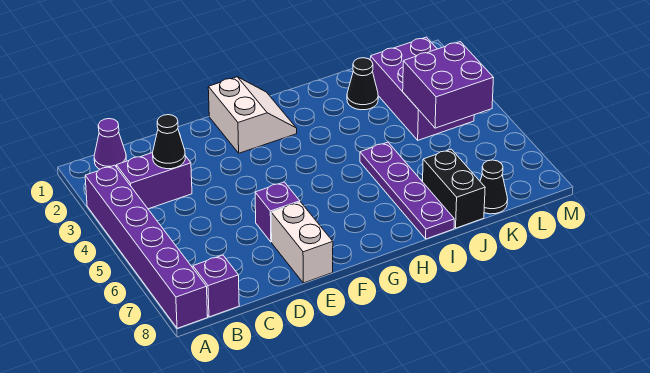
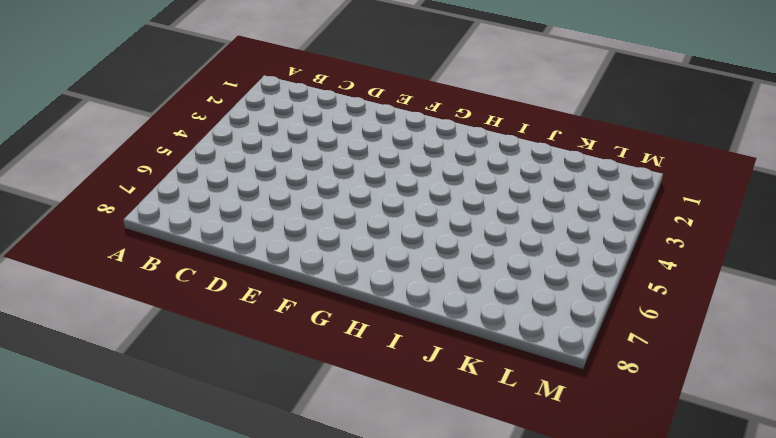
none -> purple brick A3:A8 level 1
none -> purple cone B1 level 1
none -> purple brick B3:C3 level 1

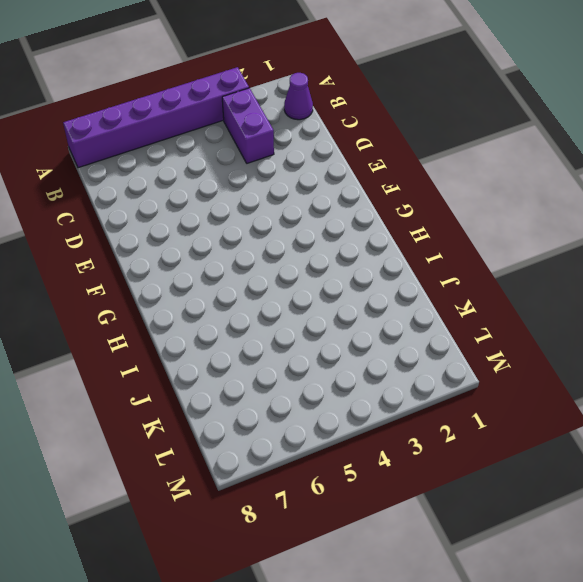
none -> purple brick B8 level 1
none -> purple brick E6 level 1
none -> white brick E7:E8 level 1

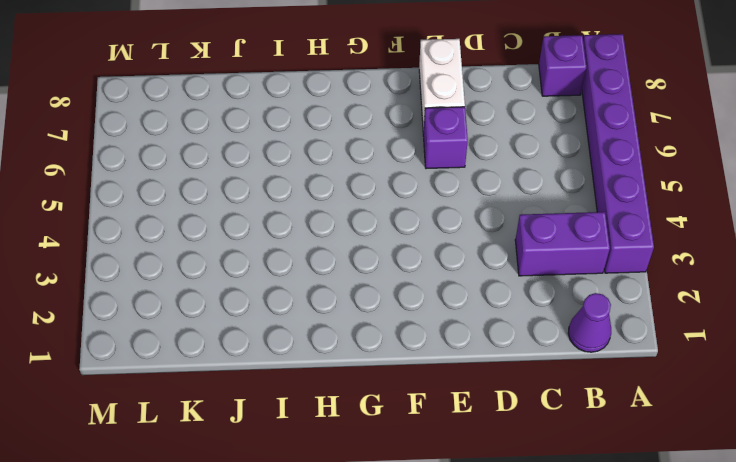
none -> white slope F1:G2 level 1 top F
none -> purple plate I5:I8 level 1
none -> black cone J2 level 1

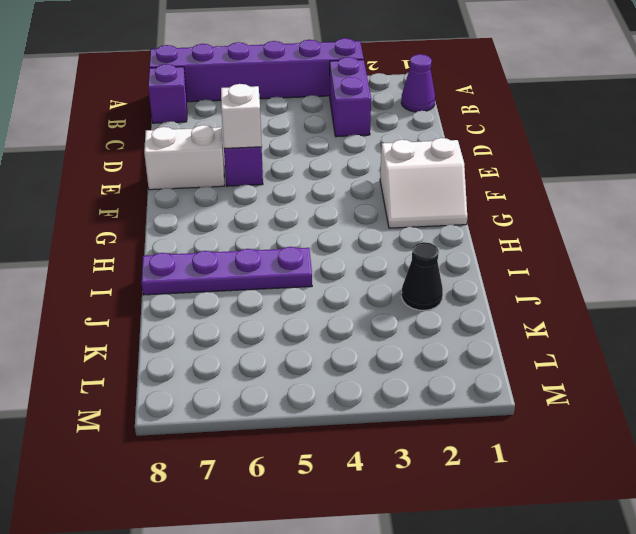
white brick E6 level 2 -> none
none -> black brick J7:J8 level 1
none -> purple brick K2:L4 level 1
none -> black cone K8 level 1

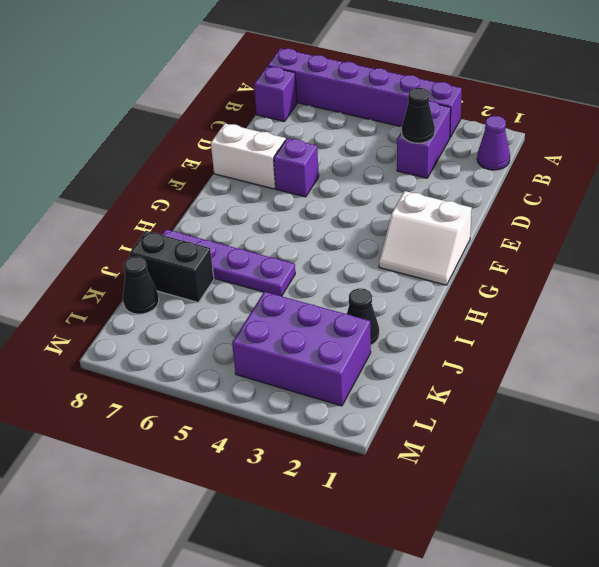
none -> purple brick K4:L5 level 2

